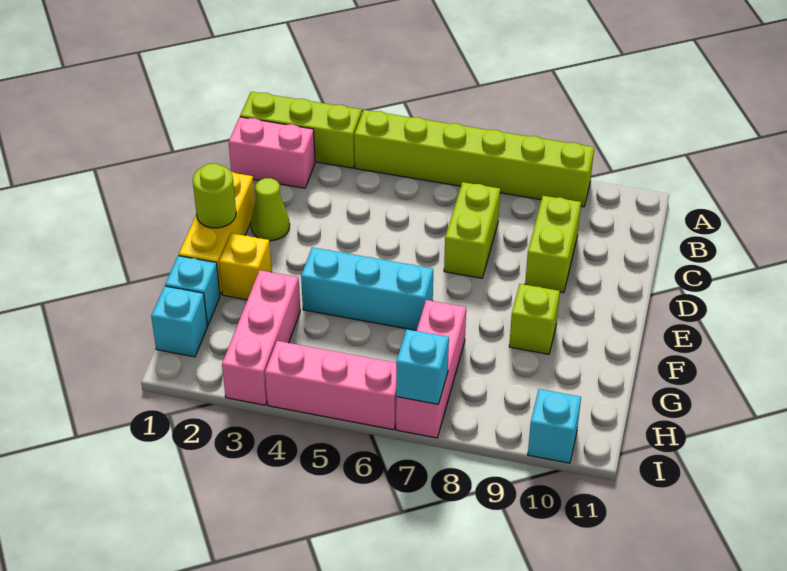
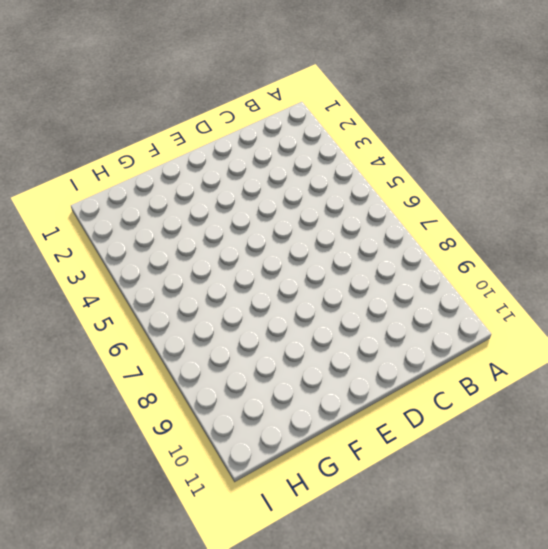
none -> lime brick A1:A3 level 1
none -> lime brick A4:A9 level 1
none -> pink brick B1:B2 level 1

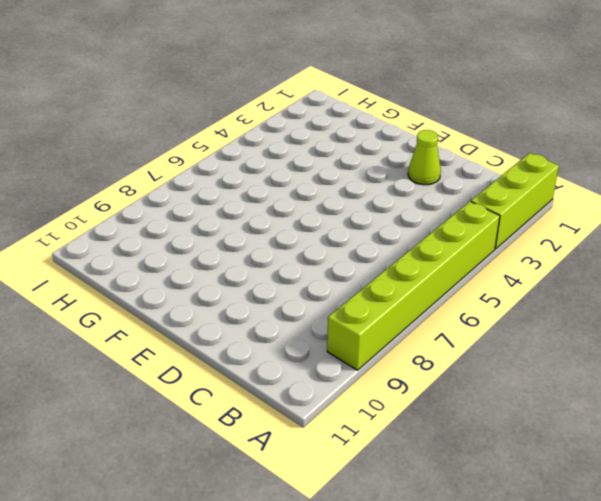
none -> pink brick B1:B2 level 1
none -> lime brick C7:D7 level 1
none -> lime brick C9:D9 level 1

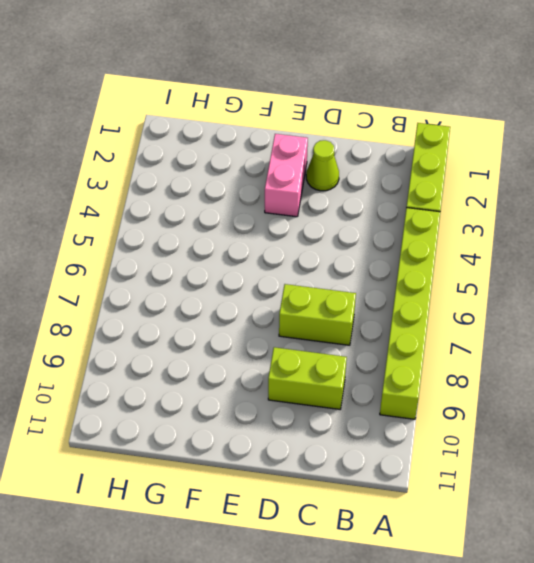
pink brick E2:E3 level 1 -> pink brick B1:B2 level 1
none -> yellow brick D1:F1 level 1
none -> yellow brick F2 level 1
none -> cyan brick F4:F6 level 1

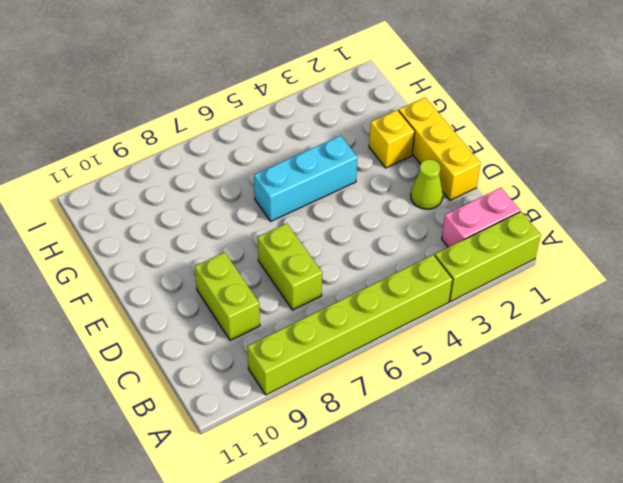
none -> lime brick F9 level 1
none -> cyan brick G1 level 1
none -> pink brick G3:I3 level 1

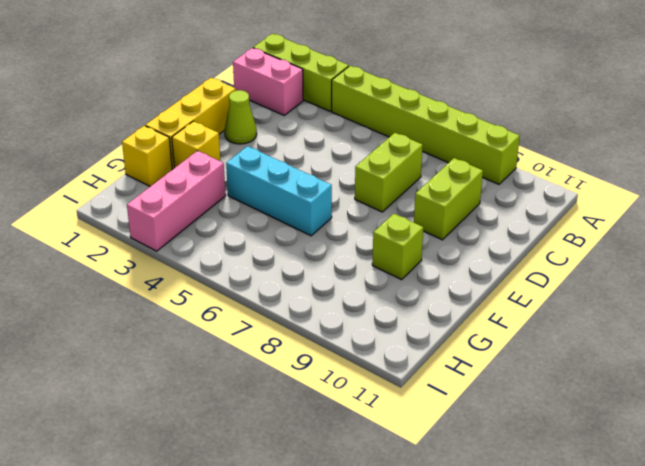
yellow brick G1 level 1 -> cyan brick G1 level 1
none -> pink brick G7:I7 level 1
none -> cyan brick H1 level 1
none -> pink brick I4:I6 level 1

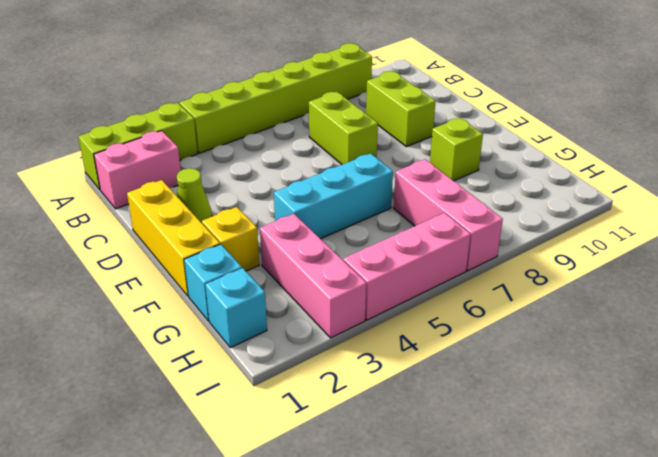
none -> cyan brick I10 level 1
none -> lime round brick E1 level 2
none -> cyan brick I7 level 2

